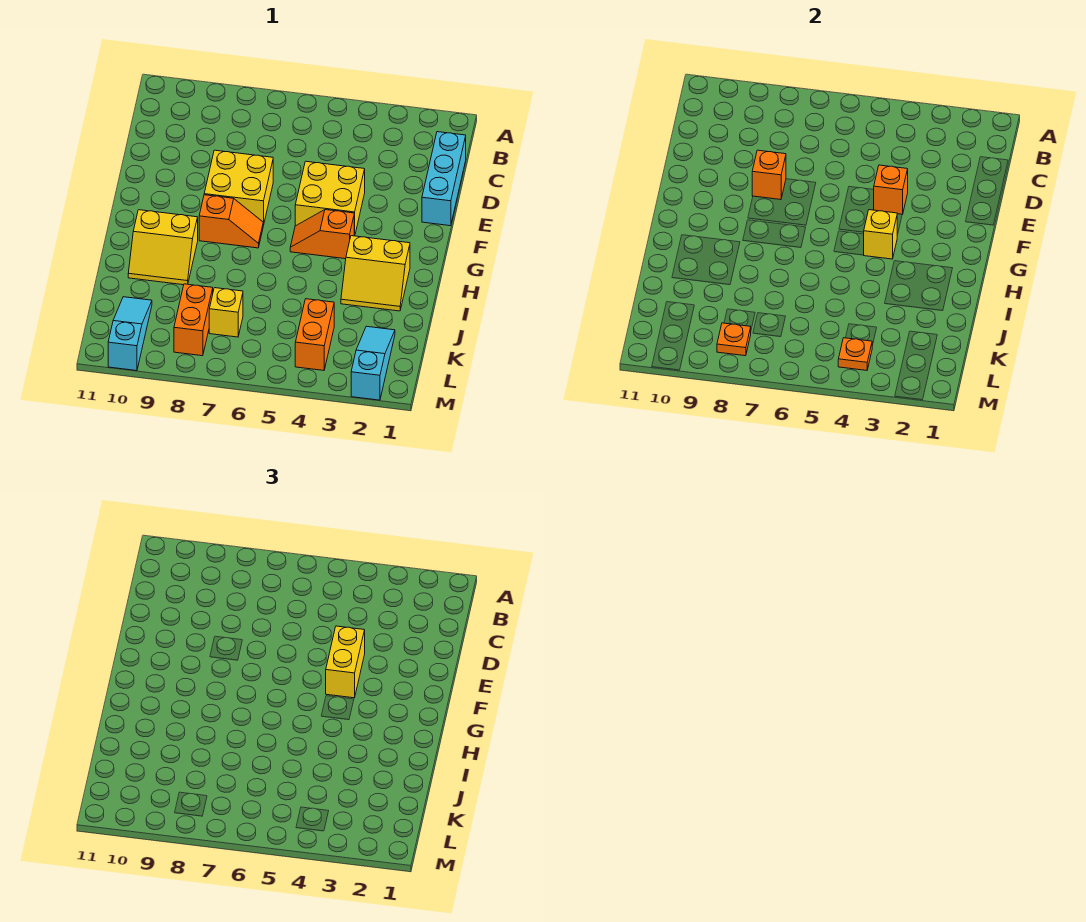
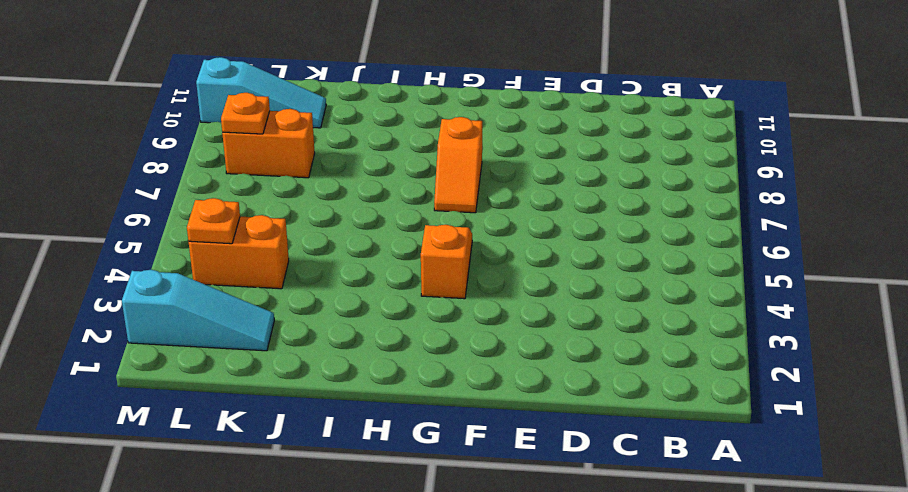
none -> cyan brick C1:E1 level 1
none -> yellow brick E4:F5 level 1
none -> yellow brick E7:F8 level 1

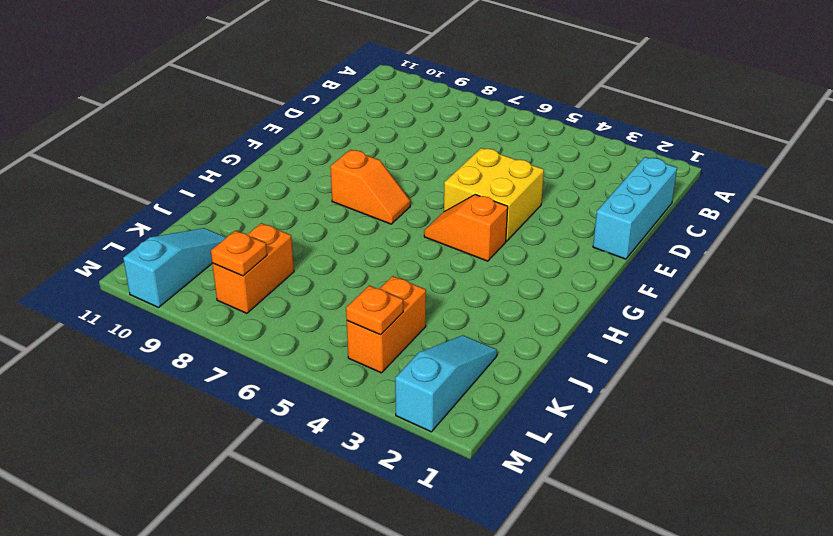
none -> yellow brick E7:F8 level 1
none -> yellow slope H2:I3 level 1 top H
none -> yellow slope H9:I10 level 1 top H

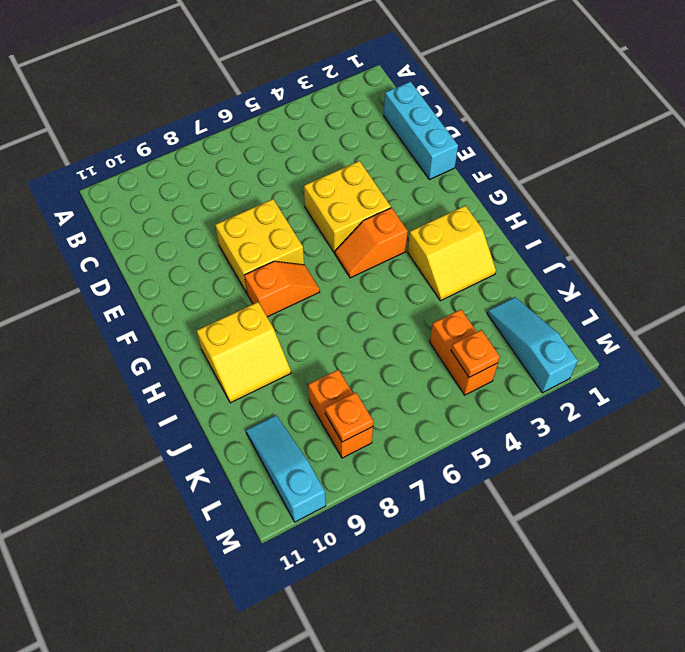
none -> yellow brick K7 level 1
none -> orange brick E4 level 2
none -> orange brick E8 level 2

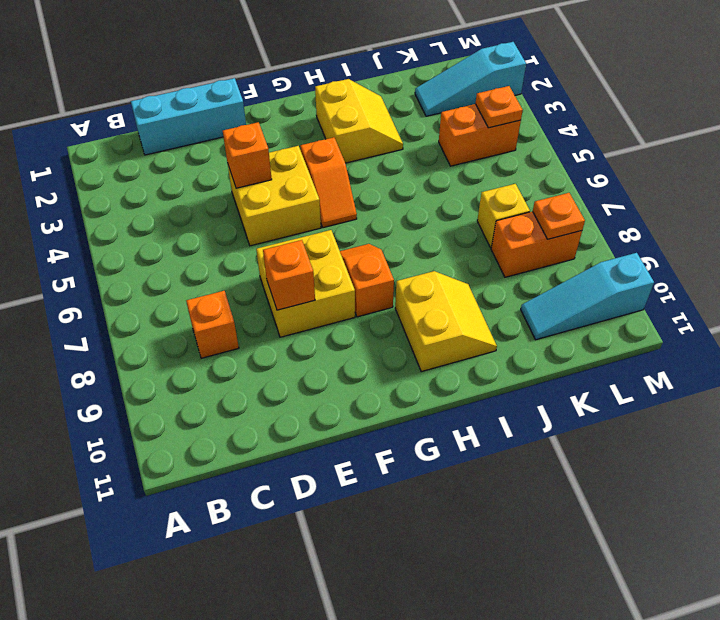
orange brick C8 level 1 -> none
none -> yellow brick G4 level 2
none -> yellow brick E4:F4 level 3

